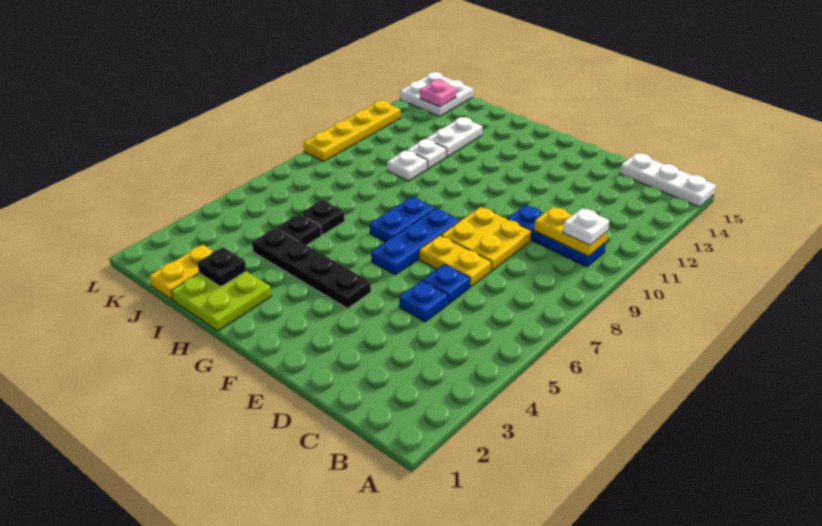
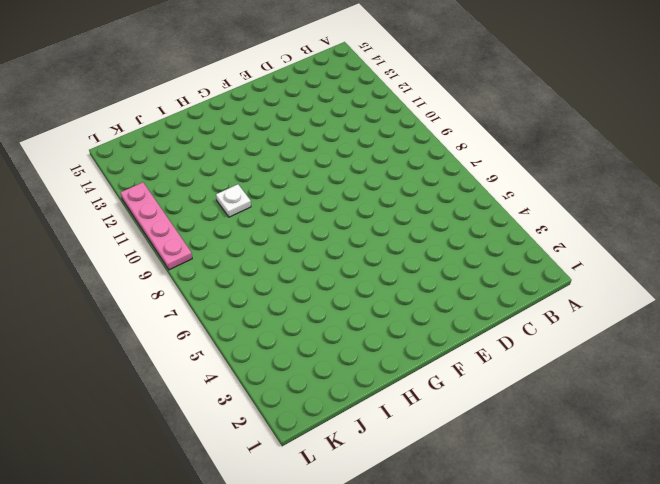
pink plate L9:L12 level 1 -> yellow plate L9:L12 level 1
none -> white plate A15:C15 level 1
none -> blue plate B10:D10 level 1
none -> blue plate D5 level 1

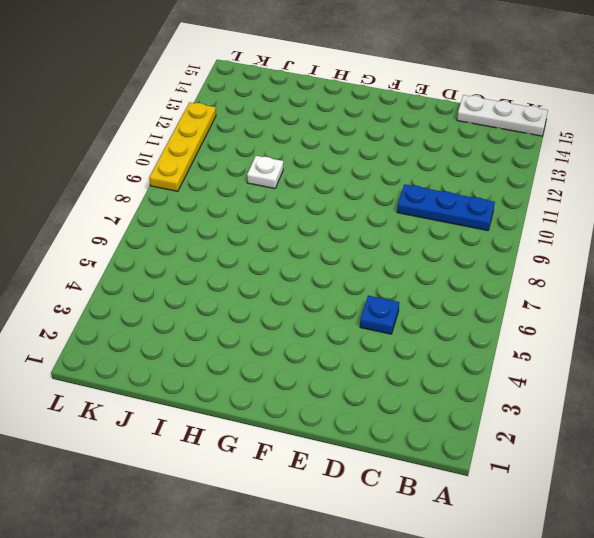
none -> blue plate D6 level 1
none -> yellow plate D7:E7 level 1
none -> yellow plate D8:E9 level 1

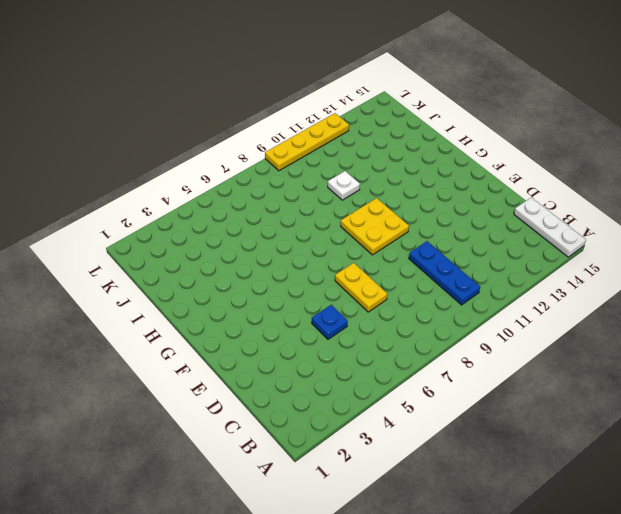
yellow plate F9:G10 level 1 -> yellow plate D8:E9 level 1
none -> blue plate D6 level 1
none -> black plate F4:I4 level 1
none -> blue plate F6:F8 level 1

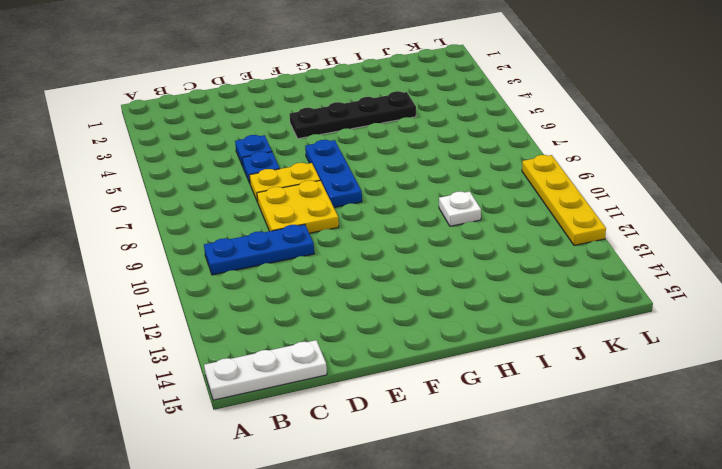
none -> blue plate G7:G8 level 1
none -> lime plate H1:I2 level 1
none -> black plate I5 level 1

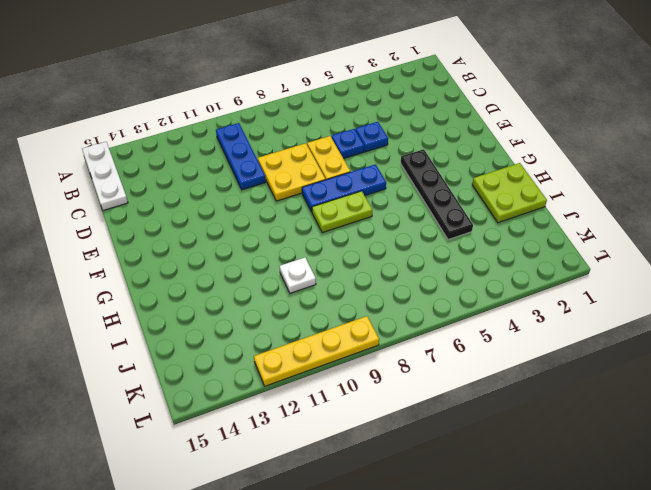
lime plate G7:G8 level 1 -> blue plate G7:G8 level 1
none -> black plate I5 level 1
none -> black plate I6 level 1
none -> white plate I11 level 1

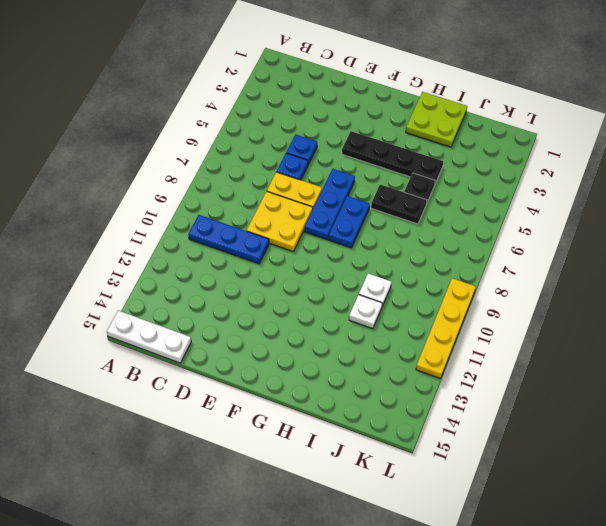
black plate H6:I6 level 1 -> black plate I6 level 1
none -> white plate I12:I13 level 1
none -> yellow plate J1:J2 level 1
none -> white plate K14:L15 level 1

